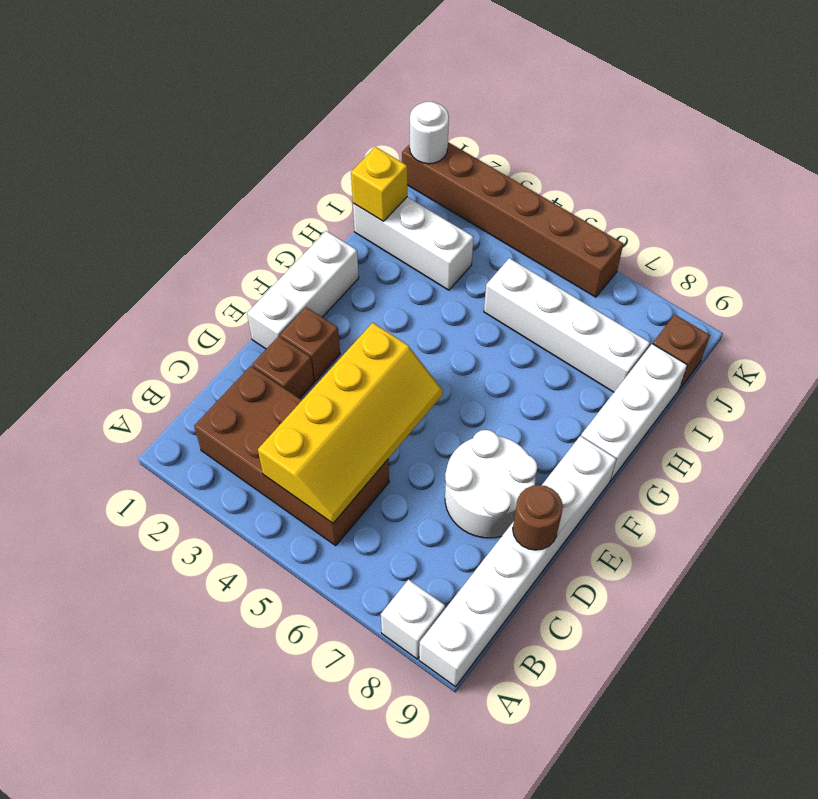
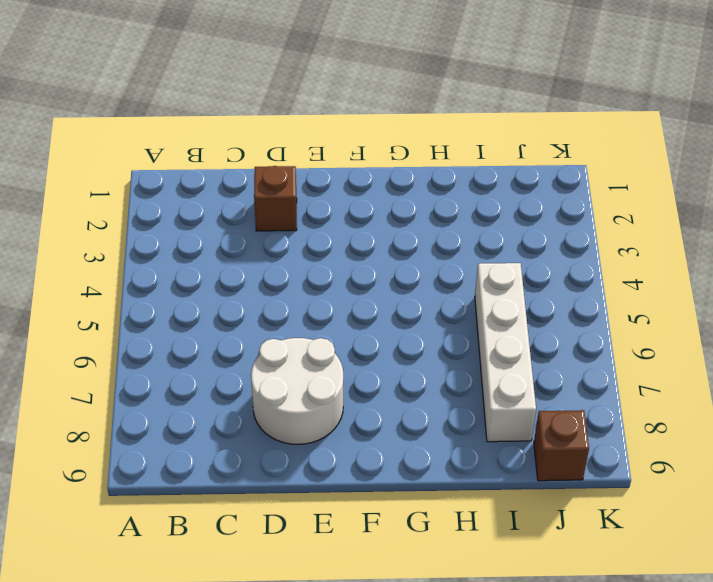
none -> white brick A8 level 1
none -> white brick A9:F9 level 1
none -> brown brick B2:C5 level 1

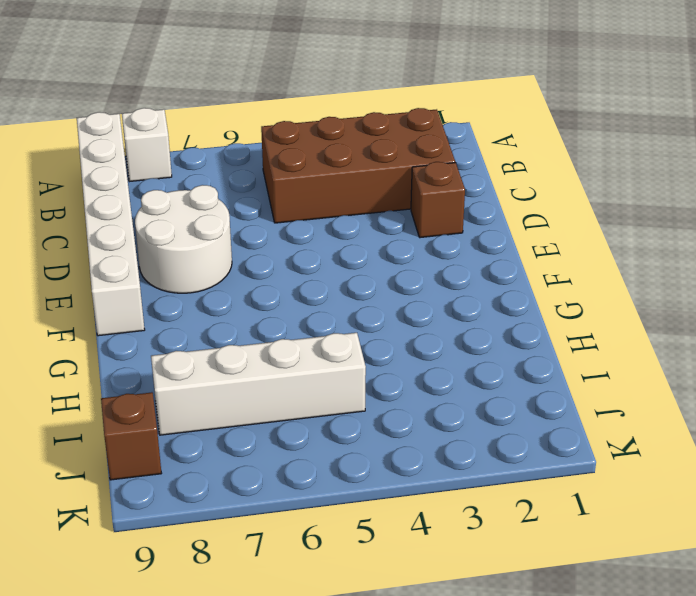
none -> white brick E1:G1 level 1
none -> brown brick E2 level 1
none -> white brick G9:I9 level 1

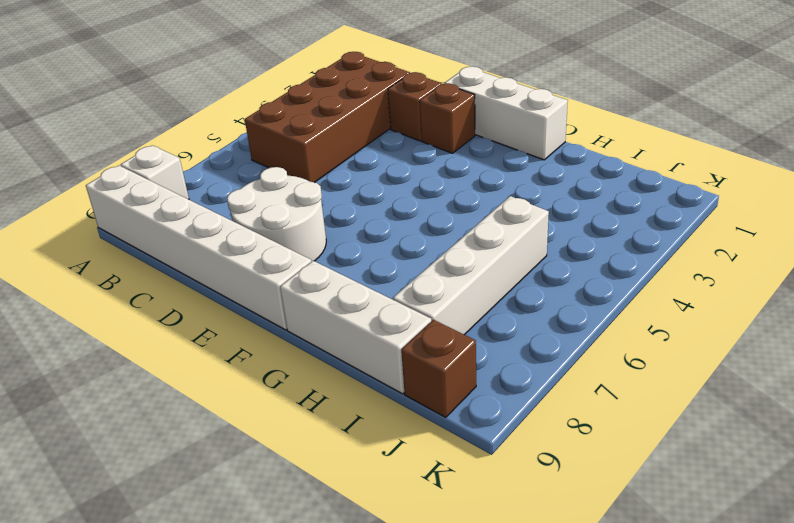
none -> white brick I1:I3 level 1
none -> brown brick K1:K6 level 1
none -> yellow slope B4:E5 level 2 top 4

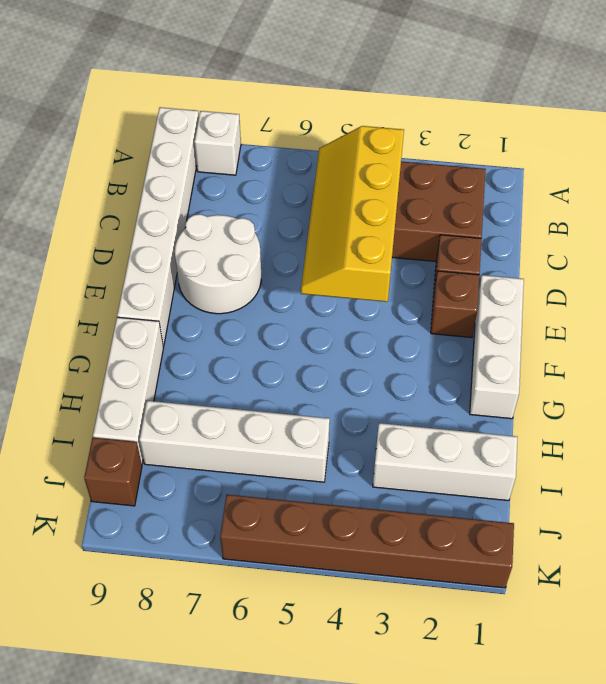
none -> brown round brick D9 level 2
none -> yellow brick I1 level 2
none -> white round brick K1 level 2

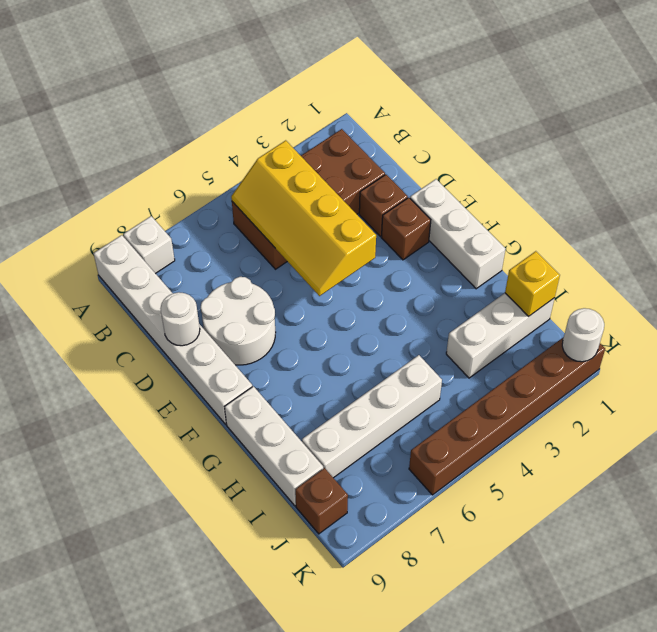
white round brick D9 level 2 -> brown round brick D9 level 2

